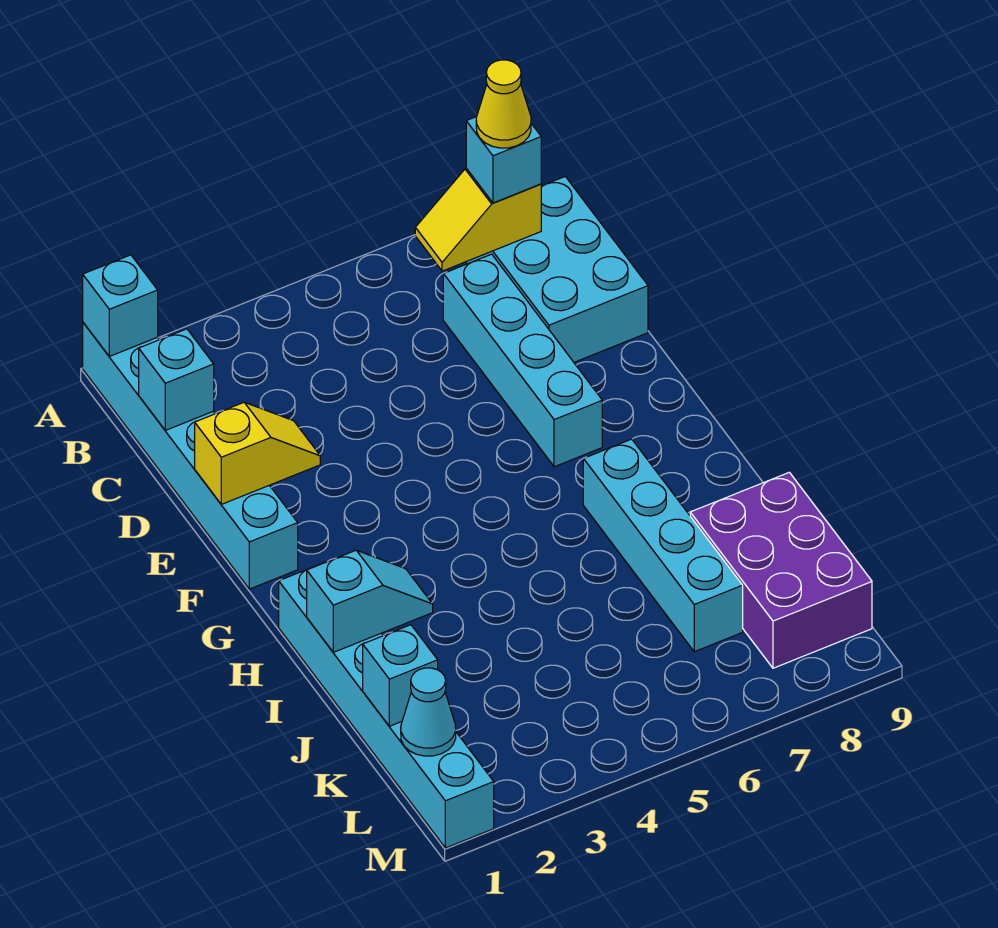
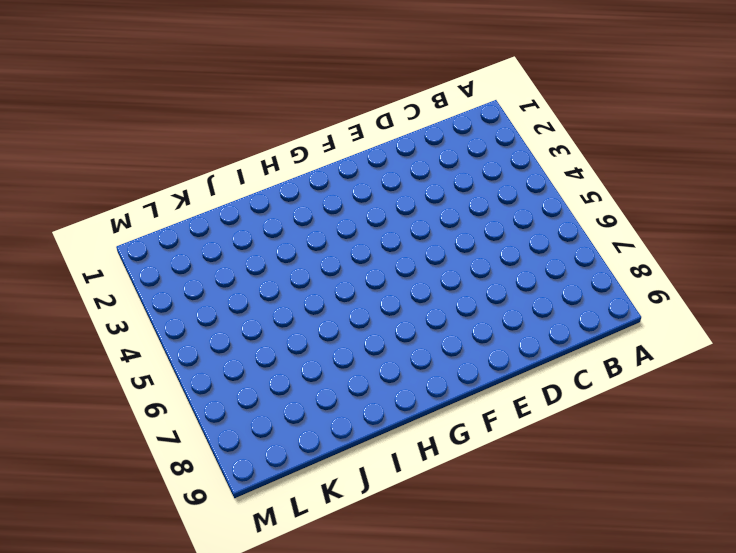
none -> cyan brick A1:F1 level 1
none -> cyan brick B8:D9 level 1
none -> cyan brick C7:F7 level 1

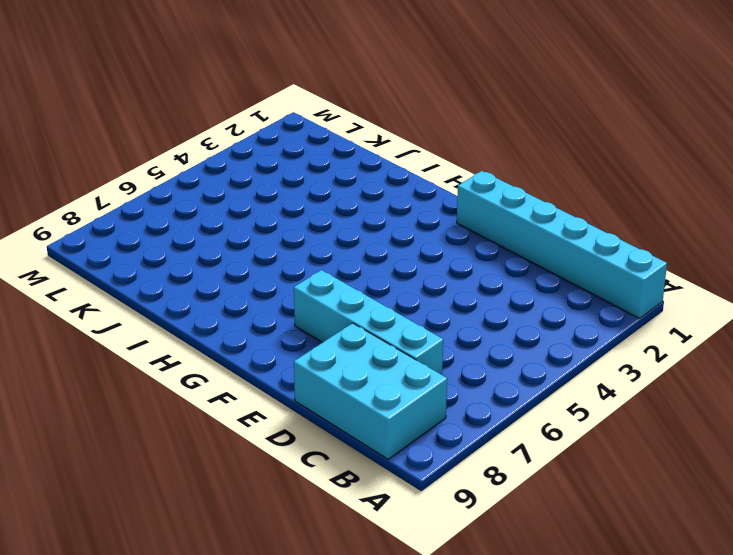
none -> cyan brick H1:M1 level 1
none -> cyan brick H7:K7 level 1
none -> purple brick J8:L9 level 1

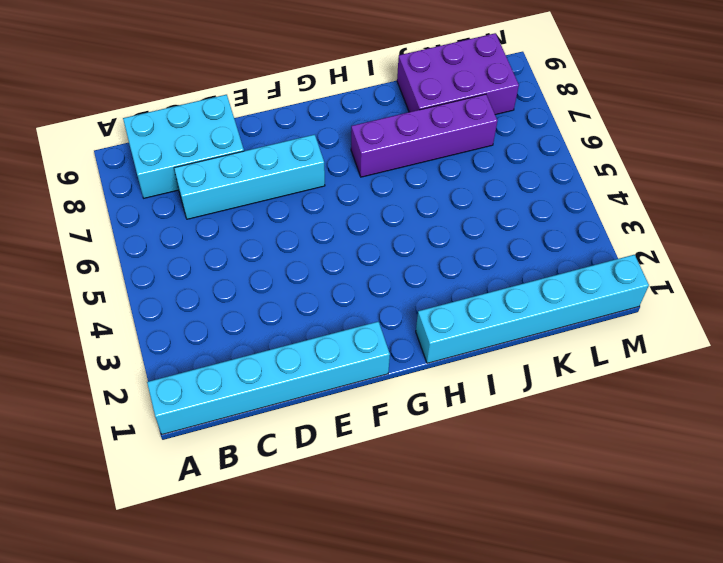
purple brick H7:K7 level 1 -> cyan brick H7:K7 level 1
none -> cyan brick A1 level 2
none -> yellow slope B7:B8 level 2 top 8
none -> cyan brick C1 level 2

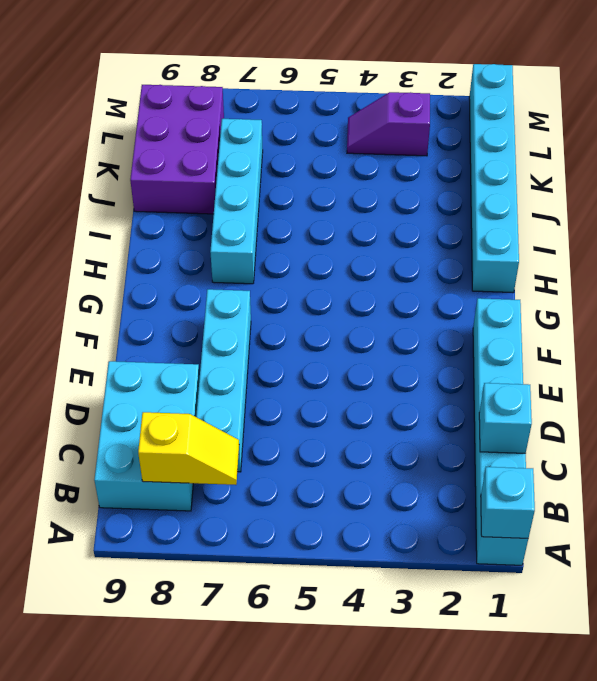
purple slope L3:L4 level 1 top 3 -> none
none -> yellow slope E1:E2 level 2 top 1
none -> cyan slope I1:I2 level 2 top 1
none -> cyan brick K1 level 2

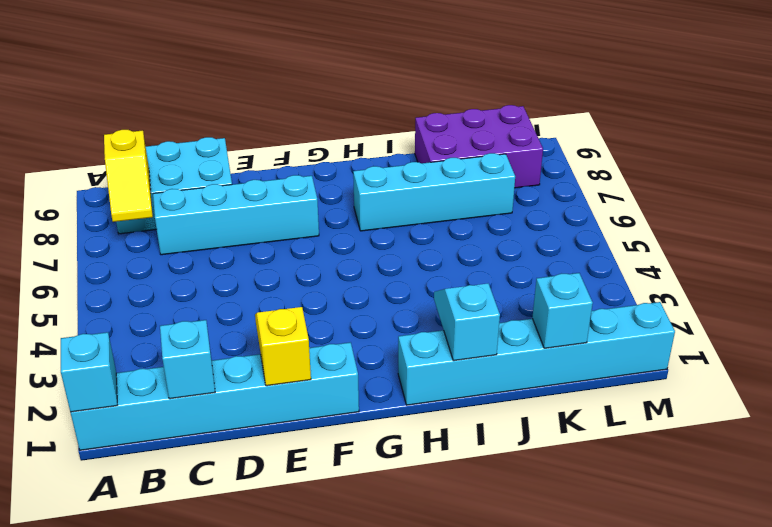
none -> cyan cone L1 level 2
none -> cyan brick B8 level 3
none -> yellow cone B8 level 4

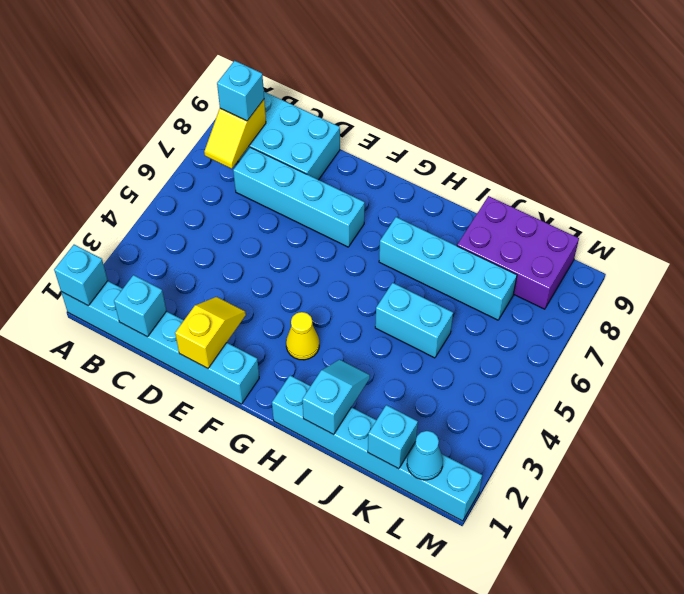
yellow cone G3 level 1 -> yellow cone B8 level 4
cyan brick I5:J5 level 1 -> none

